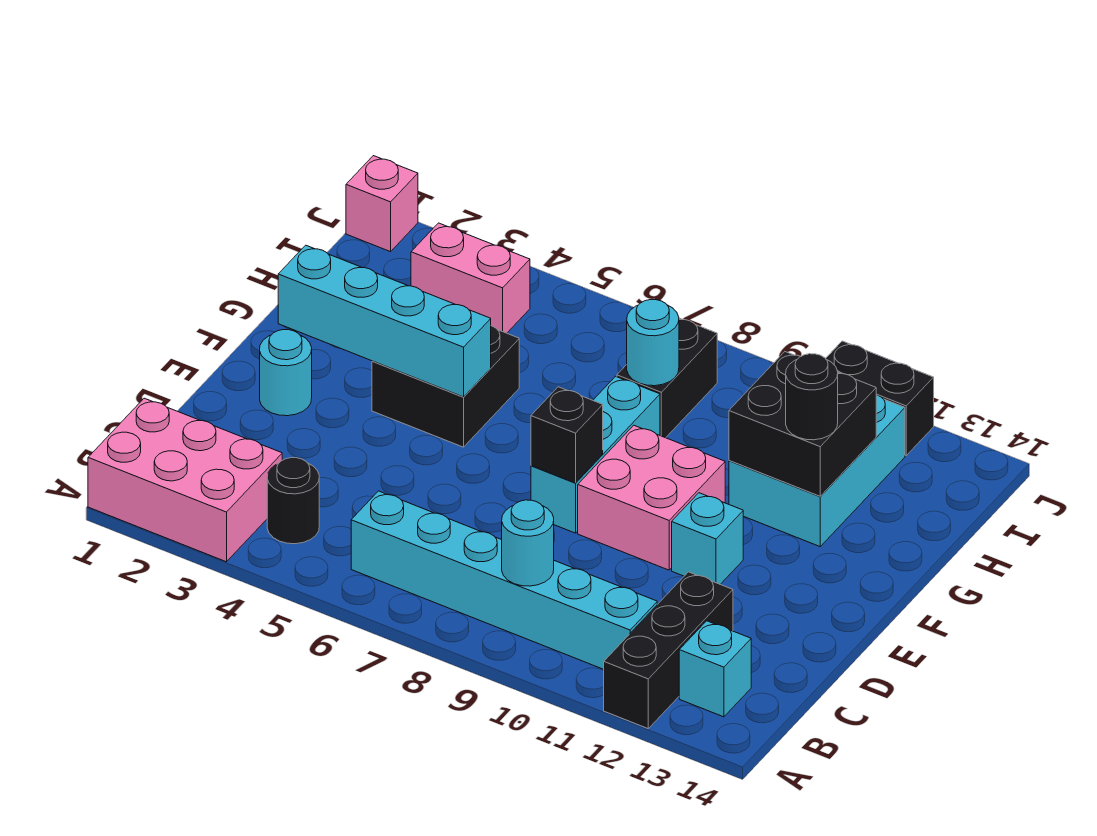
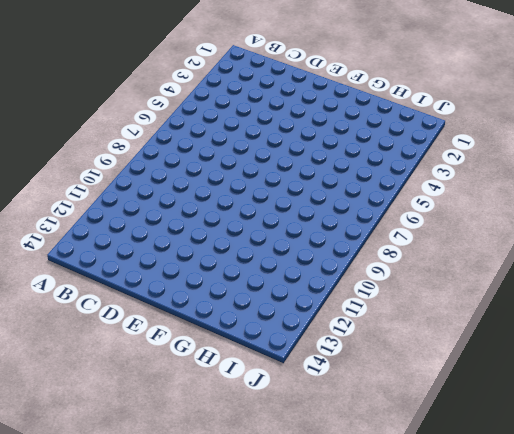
none -> pink brick A1:B3 level 1
none -> black brick A12:C12 level 1
none -> black round brick B4 level 1

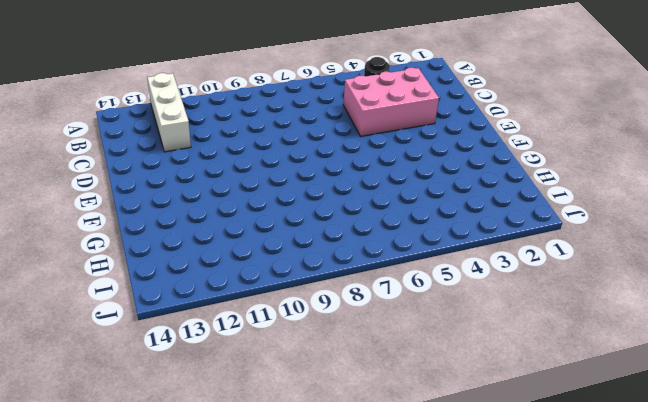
white brick A12:C12 level 1 -> black brick A12:C12 level 1
pink brick C3:D5 level 1 -> pink brick A1:B3 level 1
none -> cyan brick B6:B11 level 1
none -> cyan brick B13 level 1
none -> cyan round brick E2 level 1

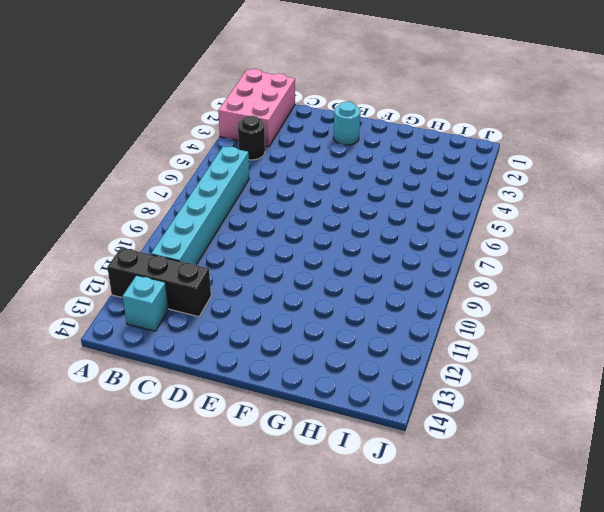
none -> cyan brick E8:G8 level 1
none -> pink brick E9:F10 level 1
none -> cyan brick E11 level 1

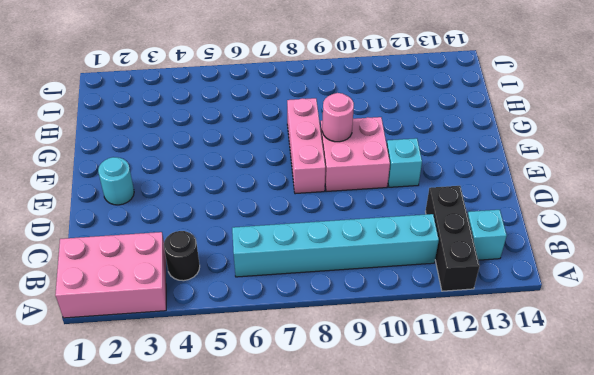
pink brick E8:G8 level 1 -> cyan brick E8:G8 level 1
pink round brick F9 level 2 -> none
none -> black brick F4:G5 level 1
none -> cyan brick G11:I12 level 1
none -> black brick H8:I8 level 1

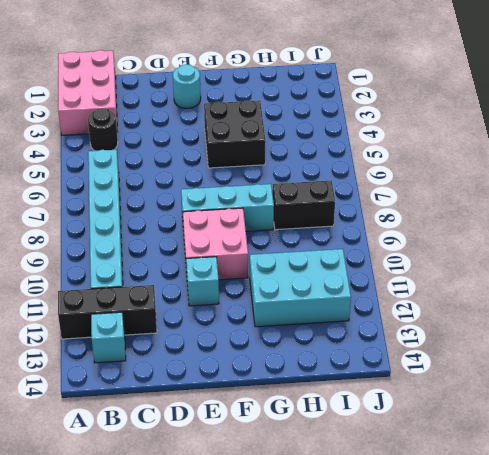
none -> pink brick I3:I4 level 1
none -> pink brick J1 level 1
none -> black brick J11:J12 level 1

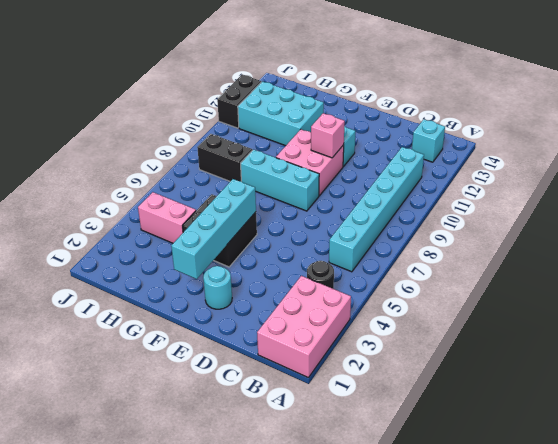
pink brick E10 level 2 -> pink brick J1 level 1
pink brick H4:I4 level 1 -> pink brick I3:I4 level 1
none -> black brick A12:C12 level 1
none -> cyan round brick B9 level 2
none -> black brick E8 level 2

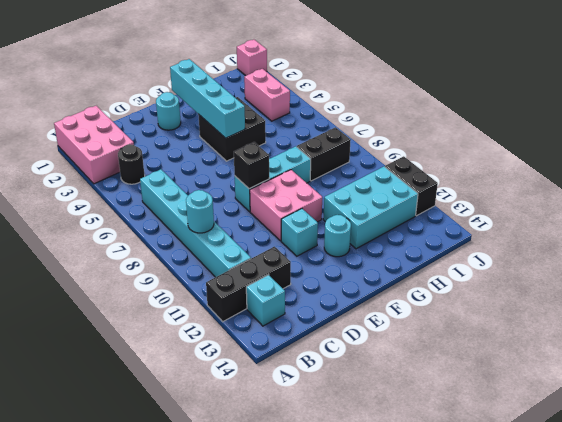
cyan round brick F12 level 1 -> cyan round brick H8 level 2
none -> black brick G11:H12 level 2
none -> black round brick G12 level 3

